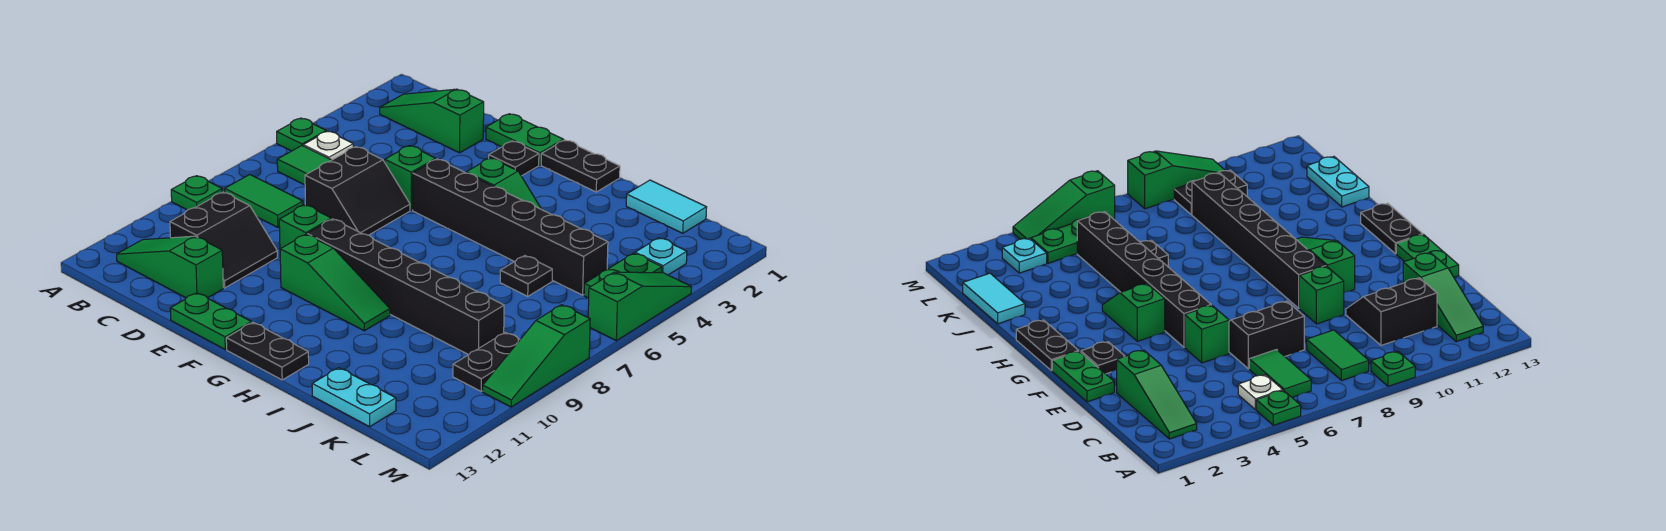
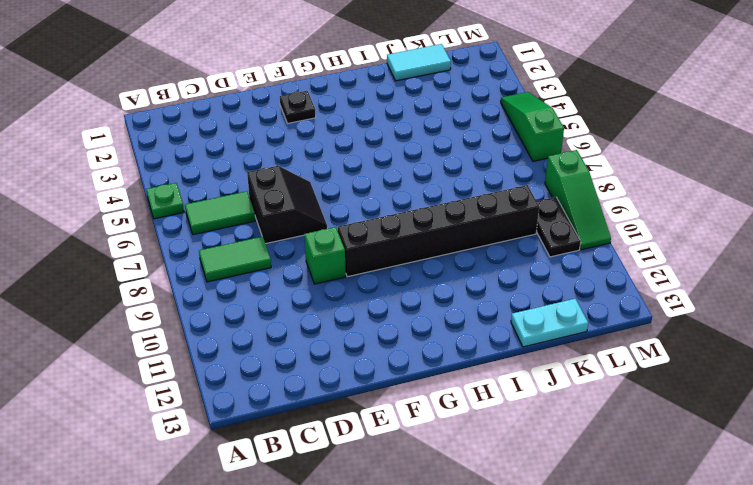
none -> green plate A9 level 1
none -> green slope B2:D2 level 1 top D
none -> white plate B5 level 1

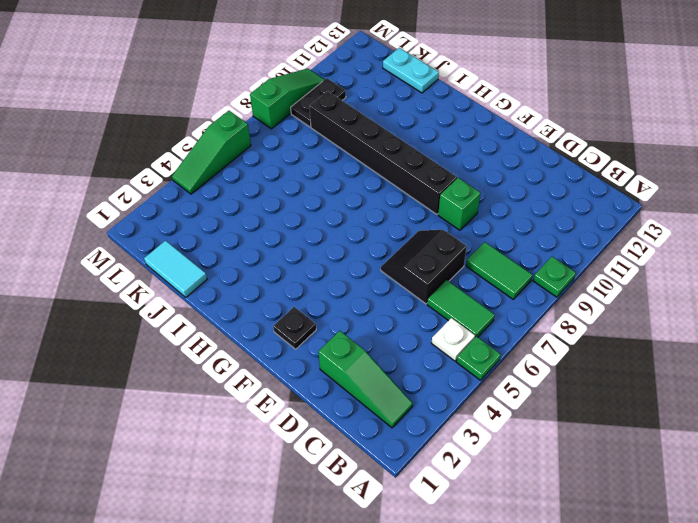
none -> green slope B12:D12 level 1 top D
none -> black slope C10:D11 level 1 top C
none -> green plate E1:F1 level 1

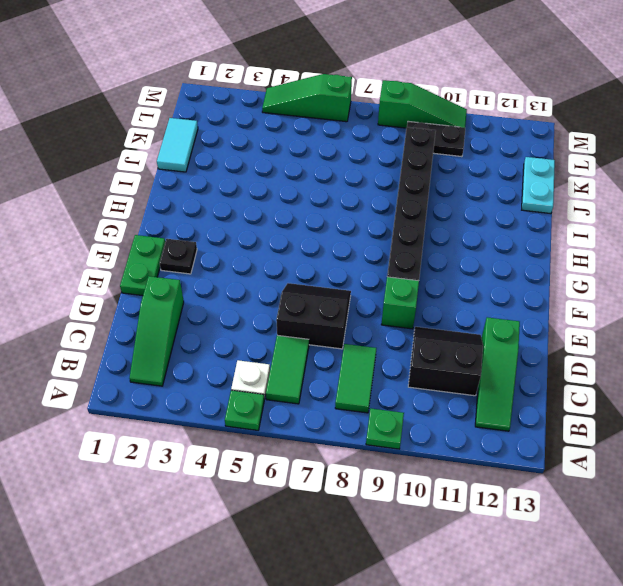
none -> green brick E5 level 1
none -> green plate E13:F13 level 1
none -> black brick F5:K5 level 1

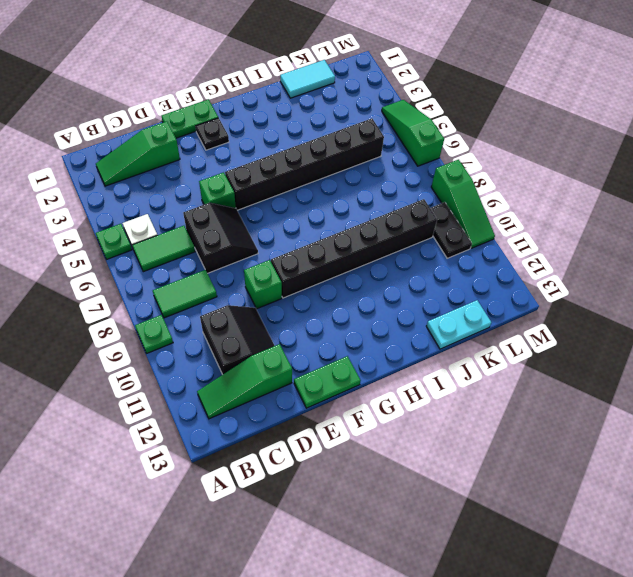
none -> green slope F10:H10 level 1 top F
none -> black plate G1:H1 level 1
none -> green slope G4:H4 level 1 top G

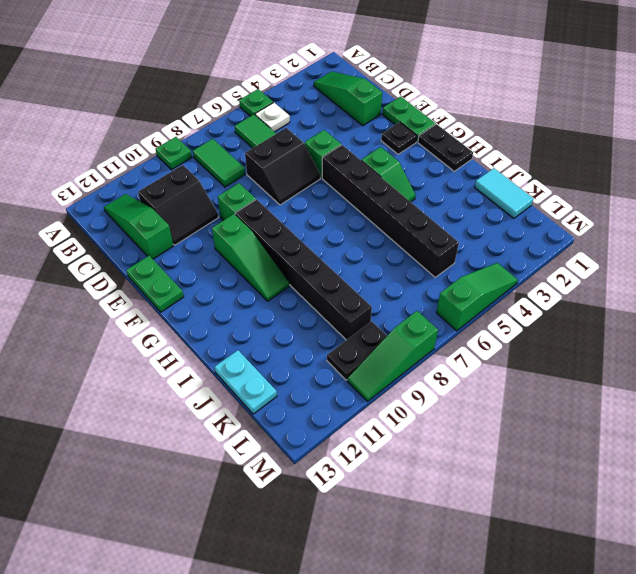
none -> black plate G13:H13 level 1
none -> black plate J6 level 1
none -> cyan plate L3 level 1

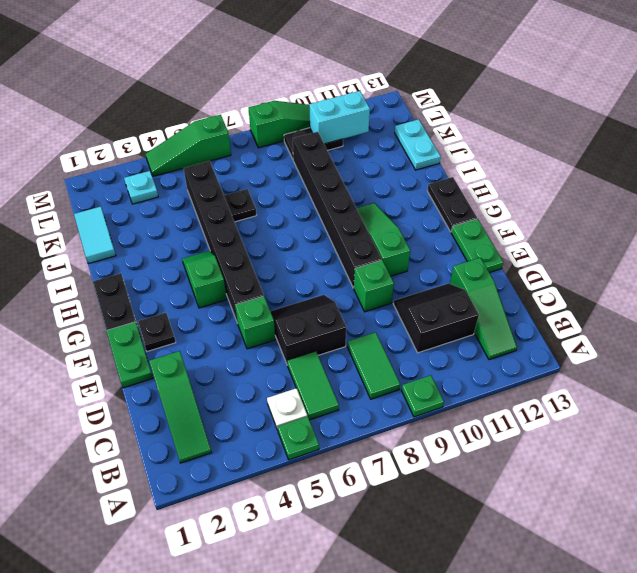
cyan brick L10:L11 level 2 -> none
none -> green plate L4:L5 level 1

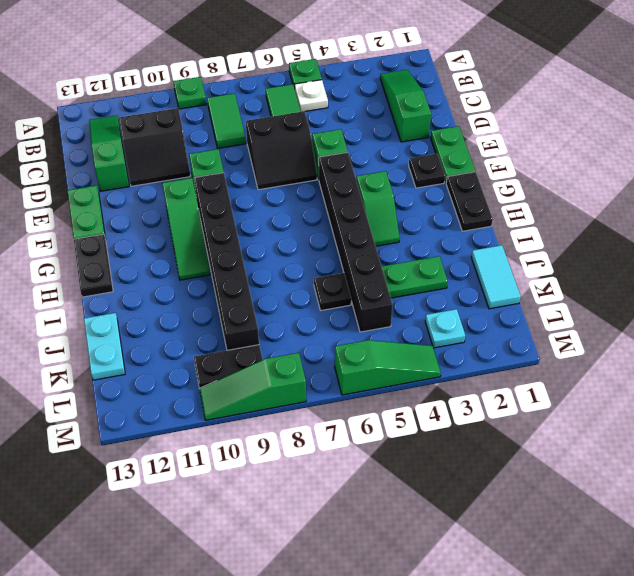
green plate J3:J4 level 1 -> green plate L4:L5 level 1

